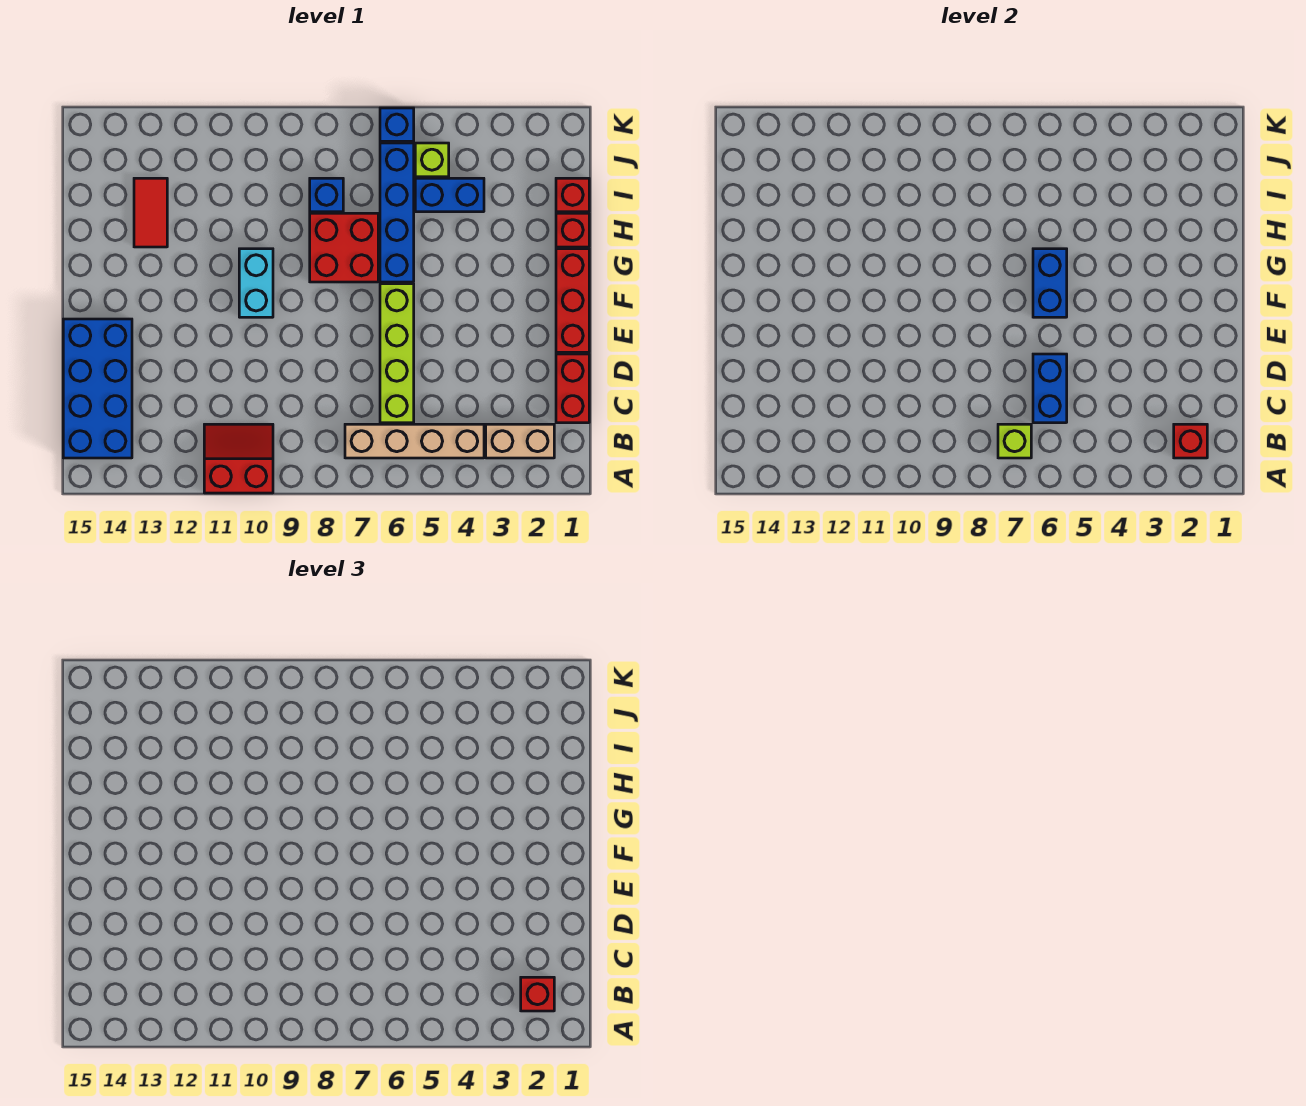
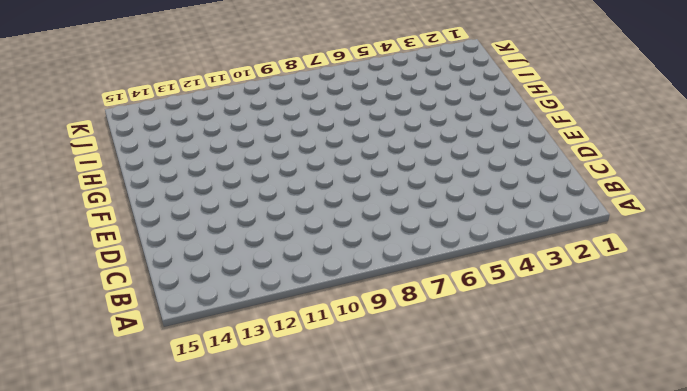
none -> red slope A10:B11 level 1 top A
none -> tan brick B2:B3 level 1
none -> tan brick B4:B7 level 1

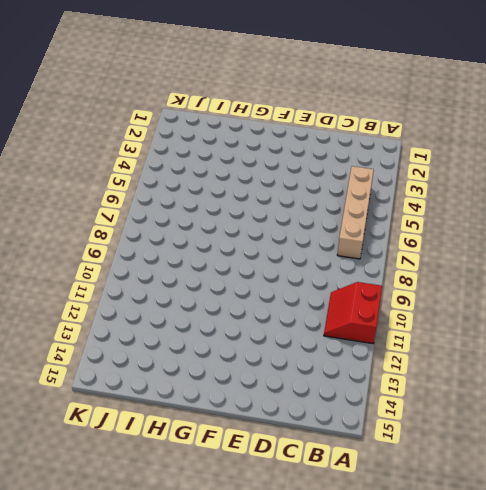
none -> tan brick B2:B3 level 1
none -> blue brick B14:E15 level 1
none -> red brick C1:D1 level 1

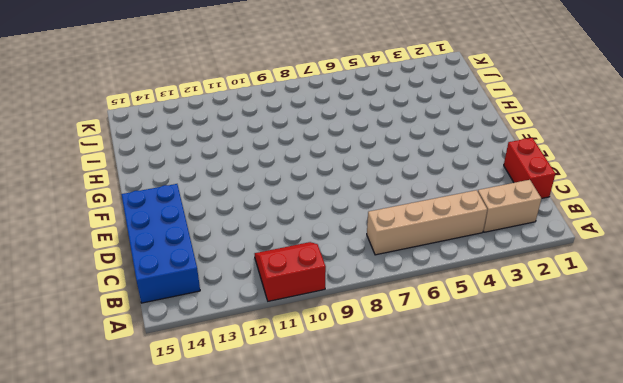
none -> lime brick C6:F6 level 1
none -> red brick E1:G1 level 1
none -> cyan brick F10:G10 level 1

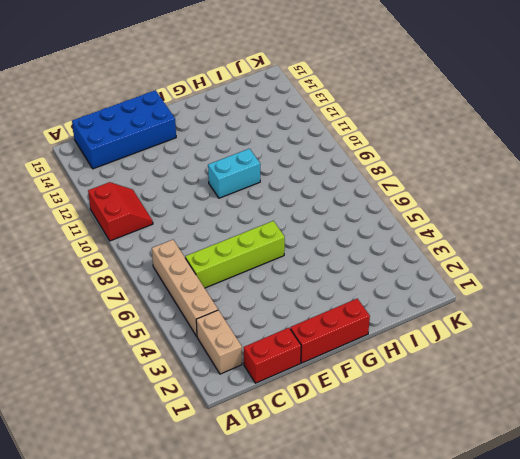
none -> blue brick G6:J6 level 1
none -> red brick G7:H8 level 1
none -> red brick H1 level 1

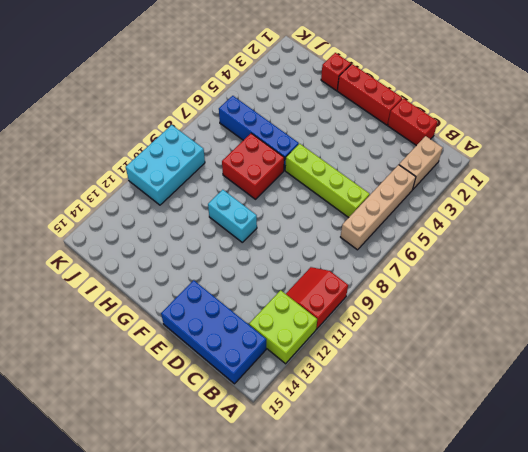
lime brick A12:B13 level 1 -> none
cyan brick J9:K11 level 1 -> none
none -> red tile H13:I13 level 1
none -> red brick I1 level 1
none -> blue brick I4:I5 level 1

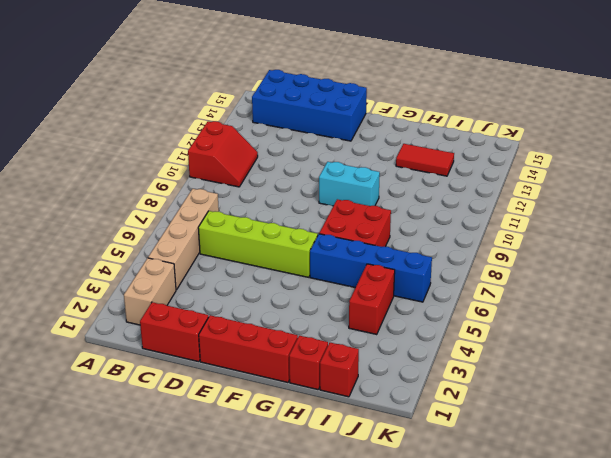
red brick I4:I5 level 1 -> blue brick I4:I5 level 1
none -> blue brick I8 level 1
none -> lime brick J5 level 1
none -> blue brick K6 level 1

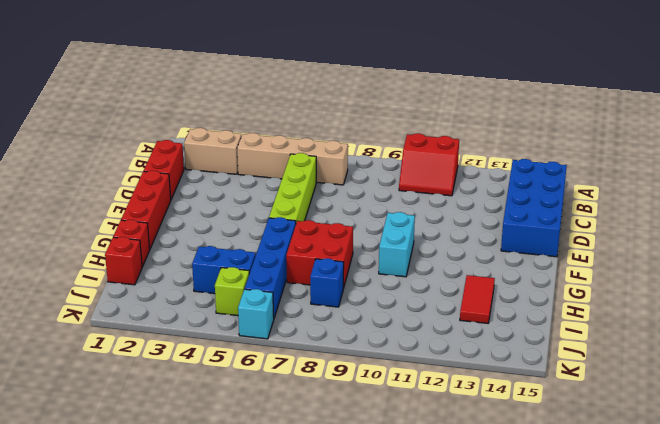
cyan brick K6 level 1 -> blue brick K6 level 1
none -> red brick B2 level 2
none -> lime brick B7 level 2
none -> blue brick C6:D6 level 2

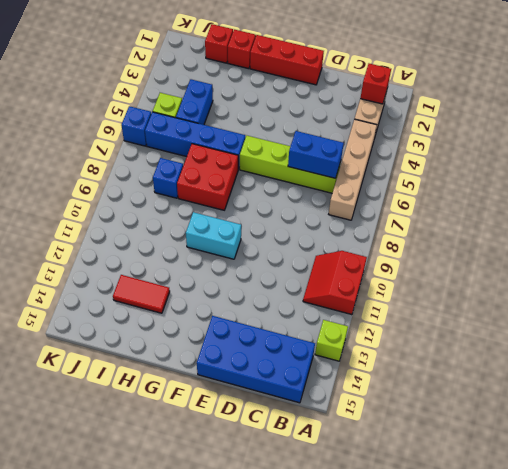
lime brick A13 level 1 -> lime brick B7 level 2
none -> red brick C1:D1 level 1
none -> blue brick F6:G6 level 2
none -> red brick B2 level 3

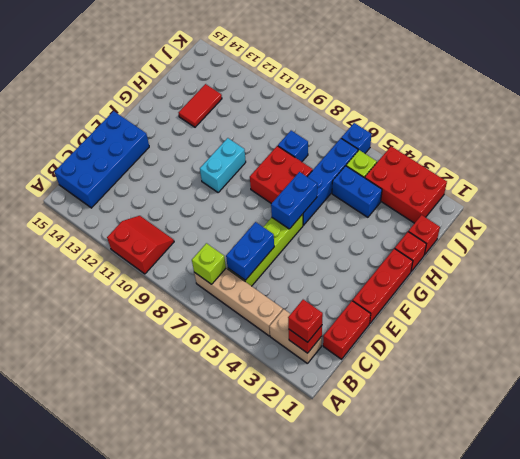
red brick J2:K4 level 1 -> none

